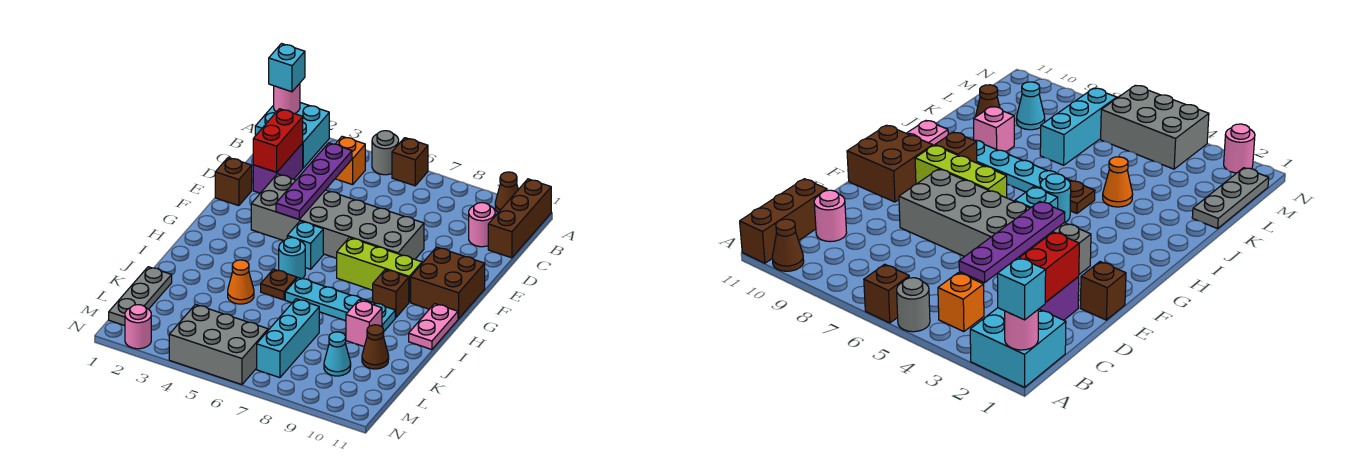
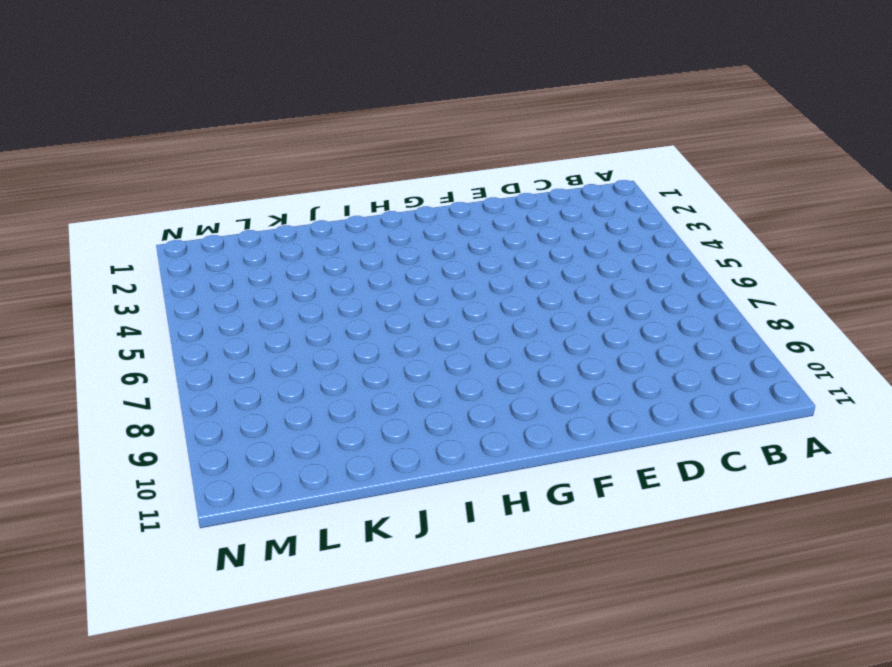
none -> cyan brick A1:B2 level 1
none -> grey round brick A5 level 1
none -> brown brick A6 level 1
none -> brown cone A10 level 1

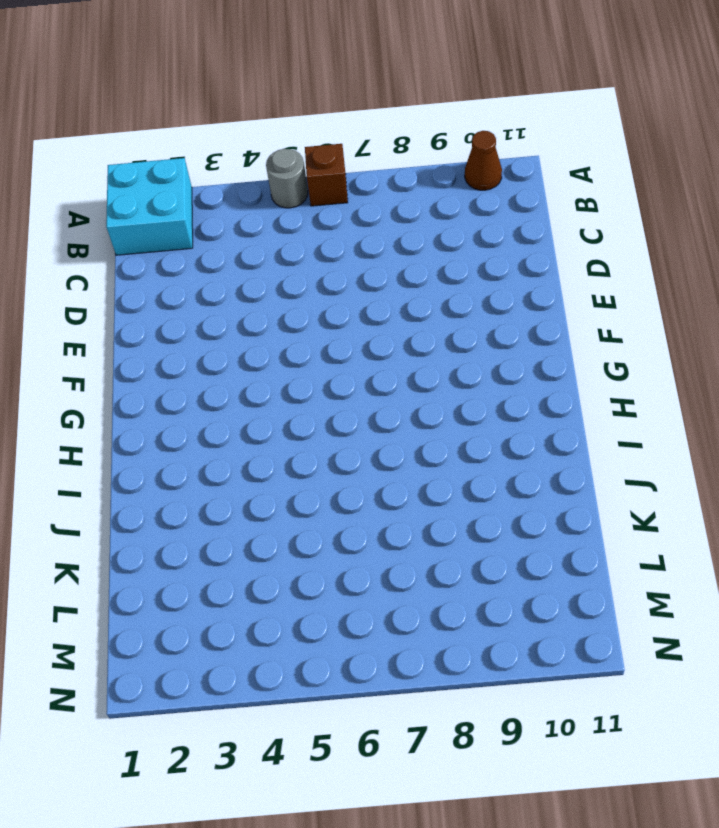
none -> brown brick A11:C11 level 1
none -> orange brick B4 level 1
none -> purple brick C2:D2 level 1
none -> pink round brick C10 level 1

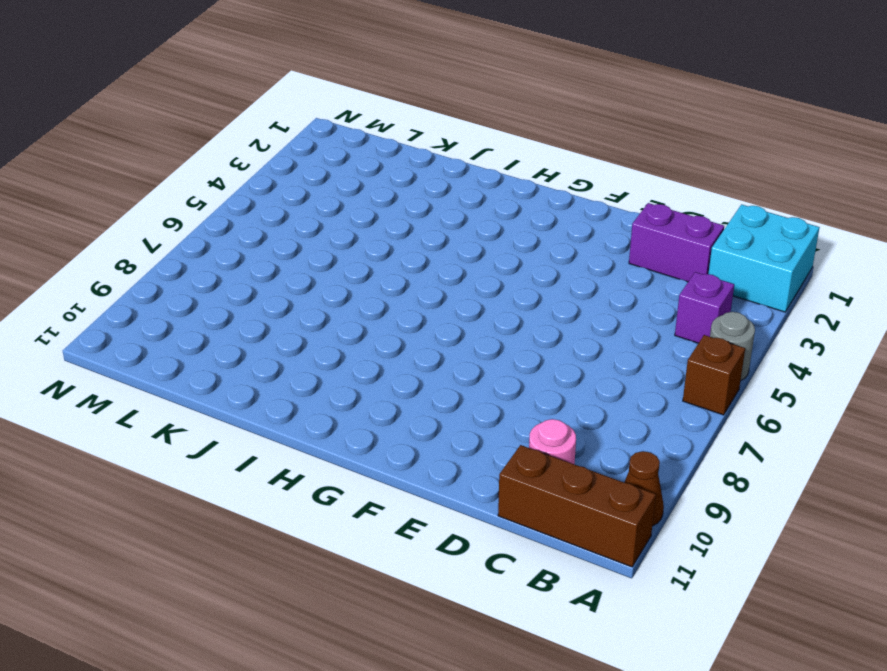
purple brick B4 level 1 -> orange brick B4 level 1
none -> brown brick E1 level 1
none -> grey brick E3:F8 level 1
none -> brown brick F10:G11 level 1
none -> cyan brick G5 level 1

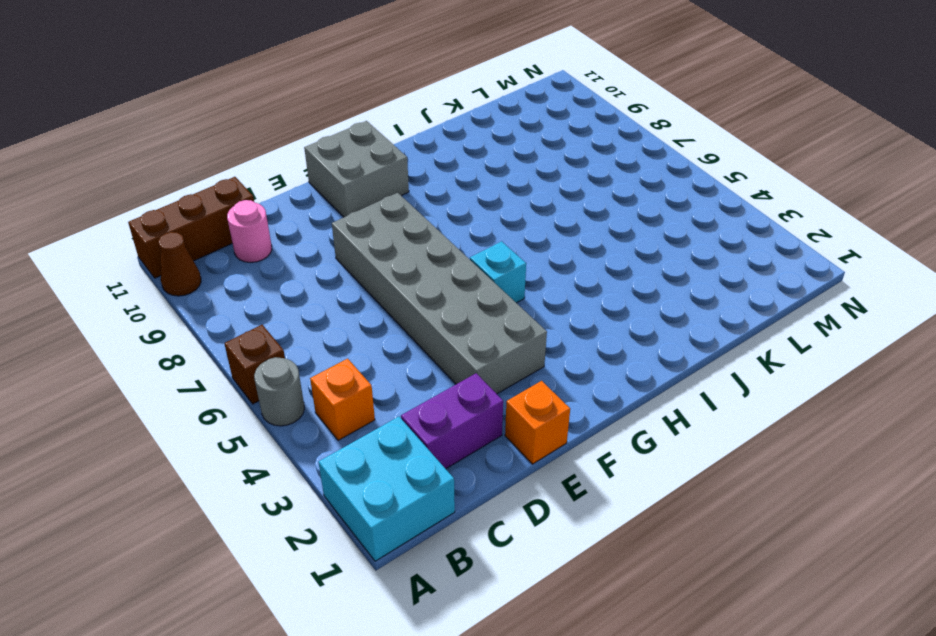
orange brick E1 level 1 -> brown brick E1 level 1
grey brick F10:G11 level 1 -> brown brick F10:G11 level 1
none -> lime brick G7:G9 level 1
none -> cyan round brick H5 level 1
none -> brown brick H9 level 1
none -> pink plate H11:I11 level 1

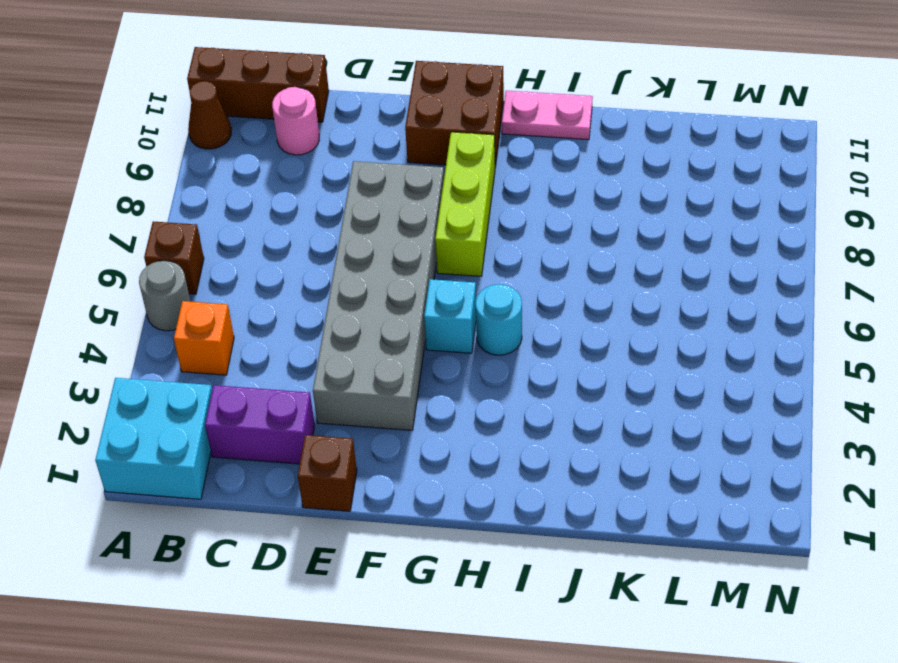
none -> brown brick H9 level 1
none -> brown plate I5 level 1
none -> cyan plate I6:I9 level 1
none -> orange cone J4 level 1

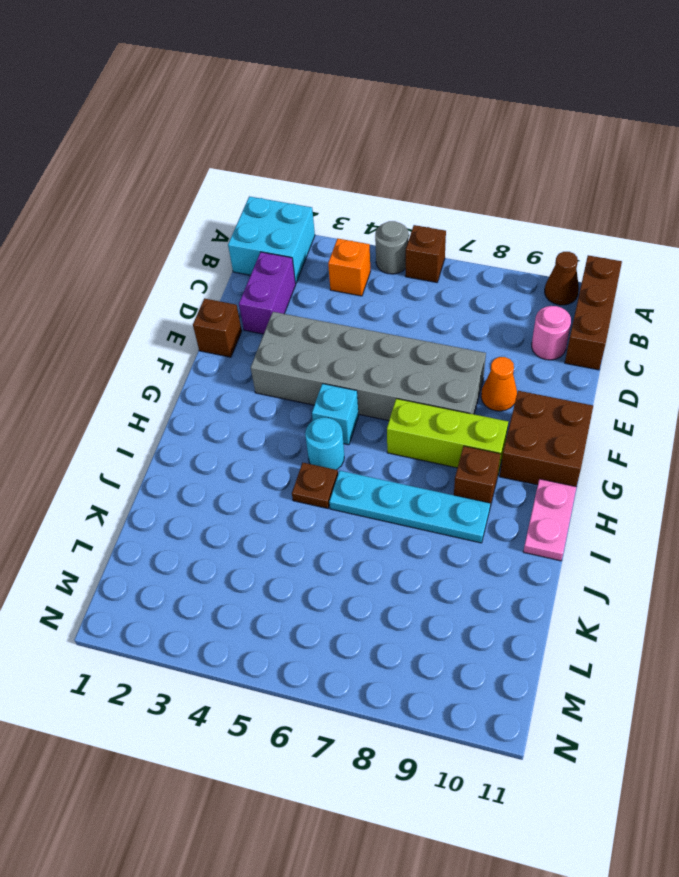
orange cone E9 level 1 -> orange cone J4 level 1
none -> pink brick J9 level 1
none -> grey plate K1:M1 level 1
none -> cyan brick K7:M7 level 1
none -> brown cone K10 level 1

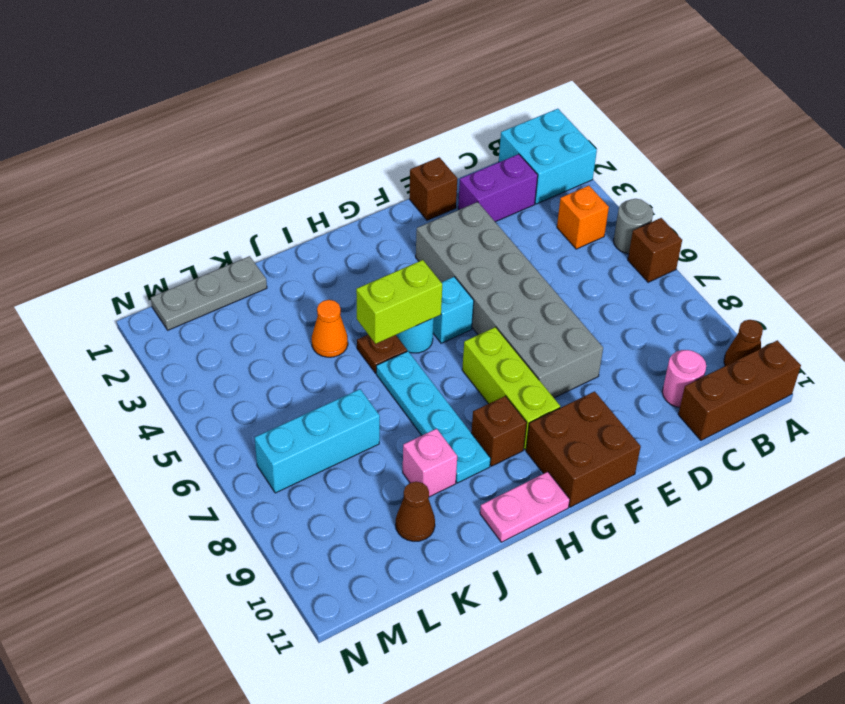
lime brick H5:I5 level 2 -> none
none -> cyan cone L9 level 1
none -> grey brick M4:N6 level 1
none -> pink round brick N2 level 1
none -> pink round brick A1 level 2

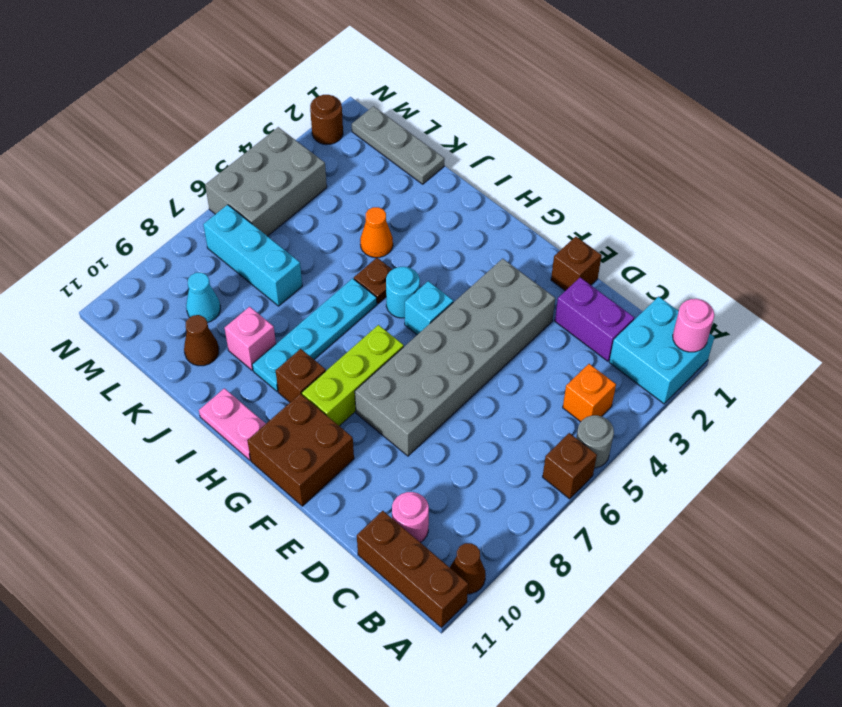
brown round brick N2 level 1 -> pink round brick N2 level 1
none -> red brick C2:D2 level 2
none -> purple plate C4:F4 level 2
none -> cyan brick A1 level 3

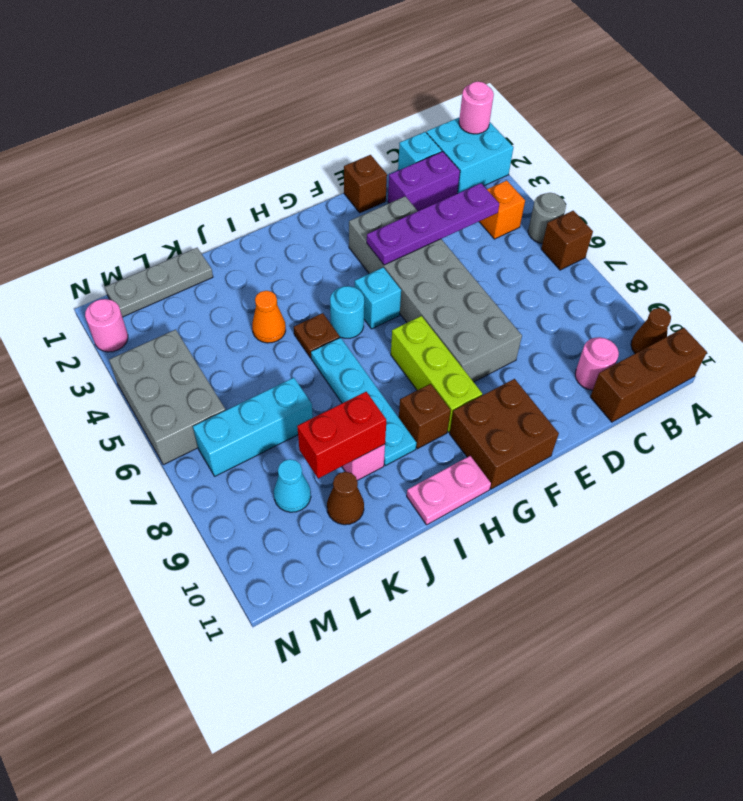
cyan brick C1 level 1 -> cyan brick A1 level 3
red brick J9:K9 level 2 -> red brick C2:D2 level 2

